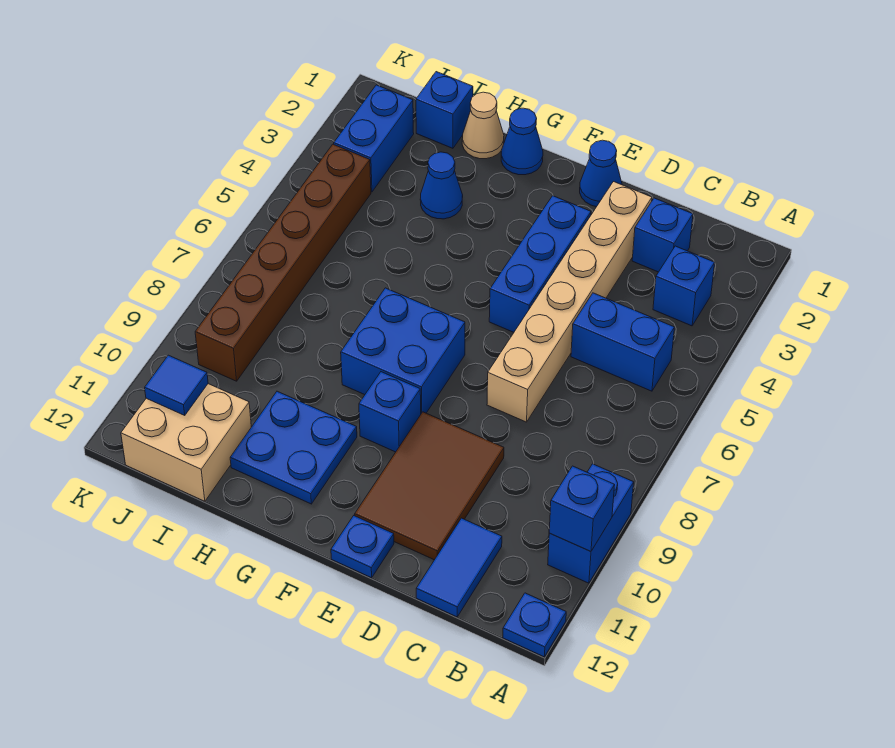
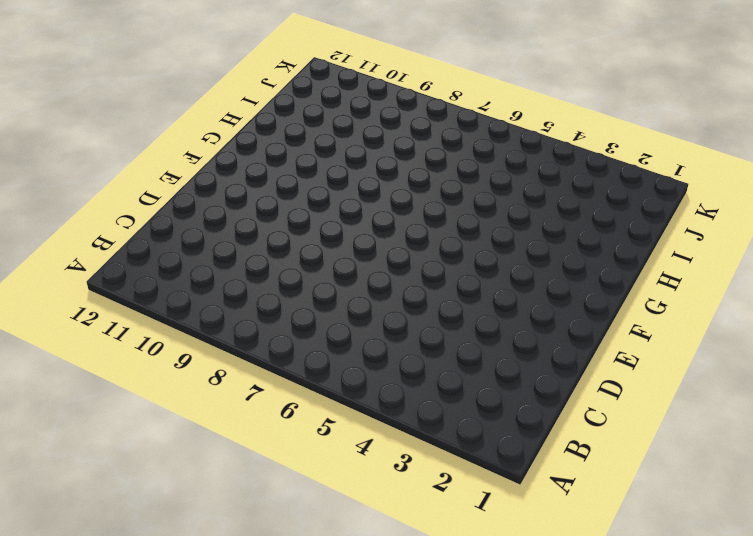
none -> blue brick A9:A10 level 1
none -> blue plate A12 level 1
none -> blue brick B3 level 1

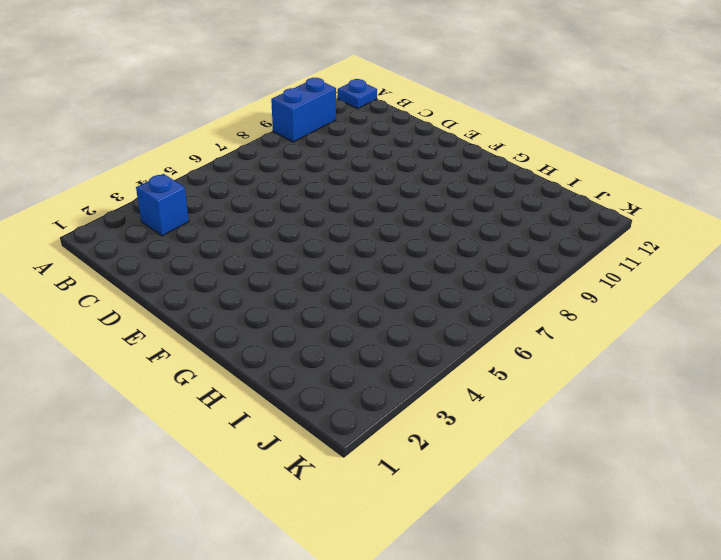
none -> blue brick B5:C5 level 1
none -> blue brick C2 level 1
none -> blue tile C11:C12 level 1

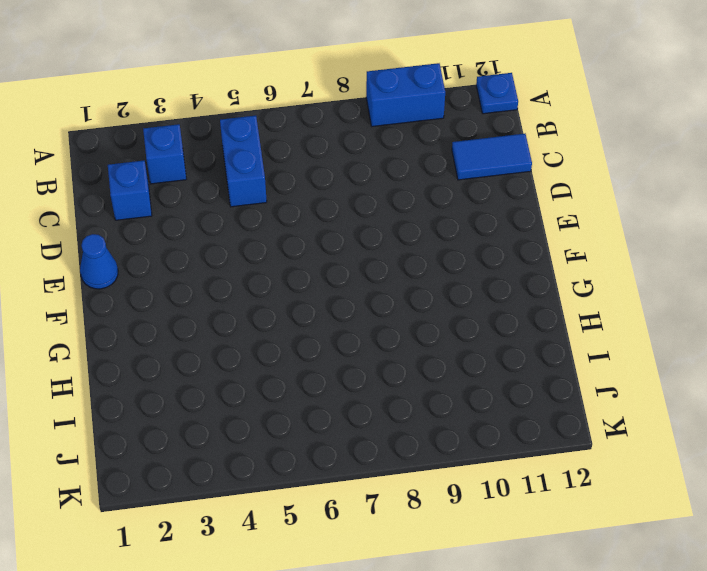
none -> tan brick D2:D7 level 1
none -> brown tile D9:E11 level 1
none -> blue brick E3:E5 level 1

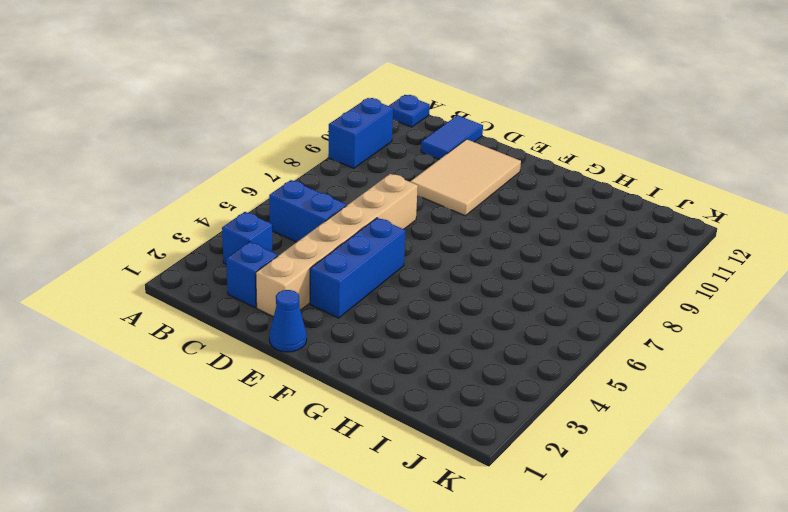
tan tile D9:E11 level 1 -> brown tile D9:E11 level 1
none -> blue plate E12 level 1
none -> blue brick F7:G8 level 1
none -> blue brick F9 level 1

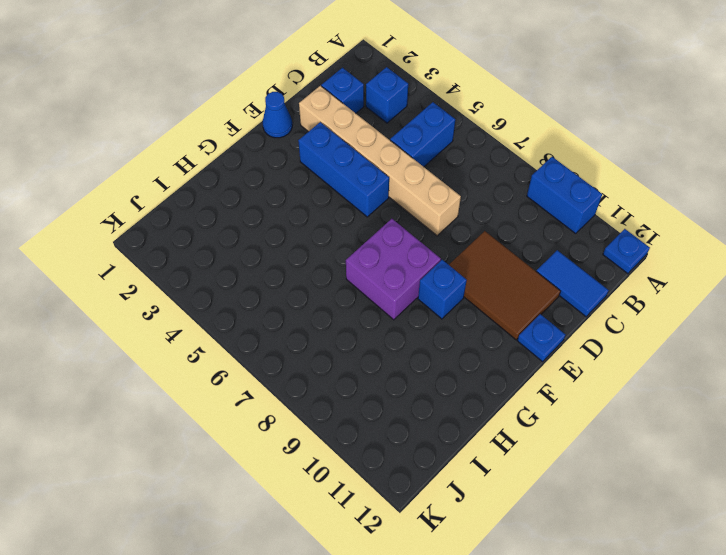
purple brick F7:G8 level 1 -> blue brick F7:G8 level 1
none -> blue cone G1 level 1
none -> blue plate G10:H11 level 1
none -> tan cone H1 level 1

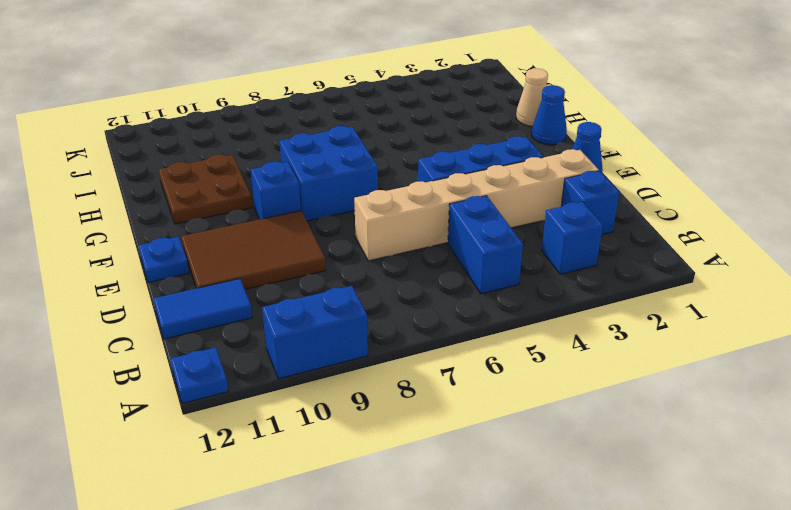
brown plate G10:H11 level 1 -> blue plate G10:H11 level 1
none -> blue cone H3 level 1
none -> blue brick I1 level 1
none -> tan brick I11:J12 level 1

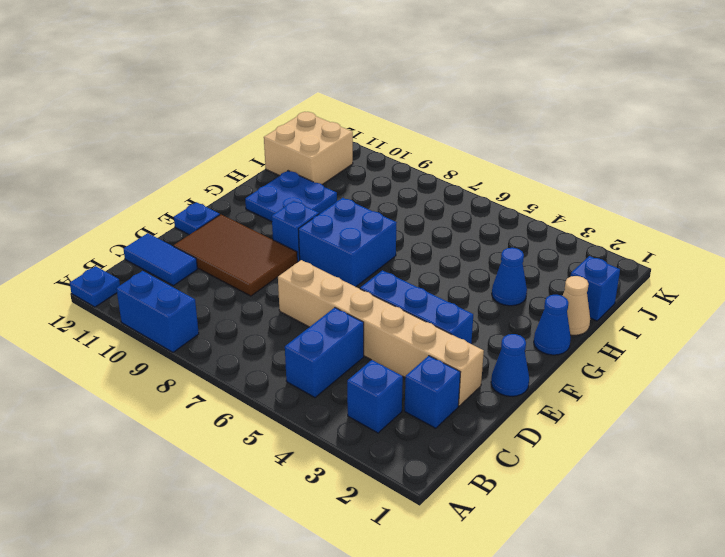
none -> blue brick J2:J3 level 1
none -> brown brick J4:J9 level 1
none -> blue brick A10 level 2

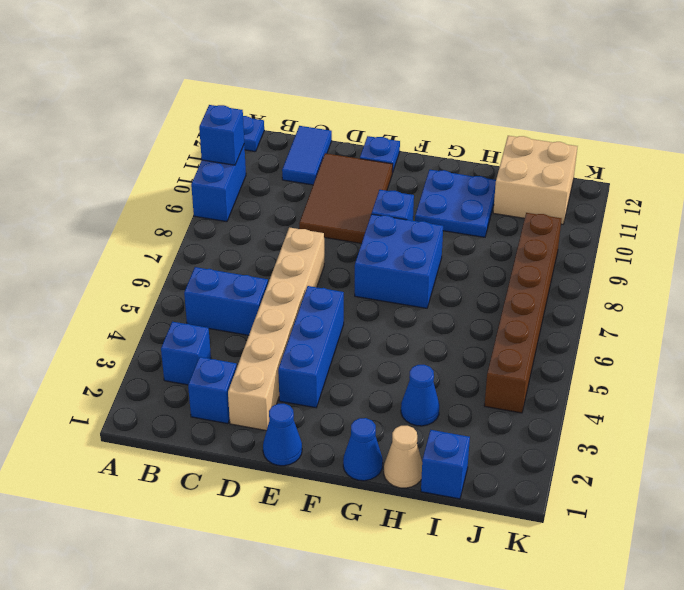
none -> blue brick J2:J3 level 1
none -> blue tile J11 level 2

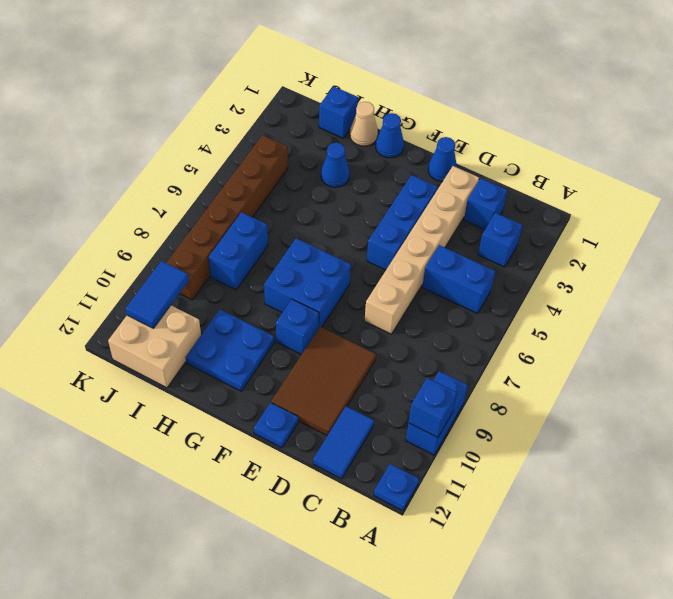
blue brick I7:I8 level 1 -> blue brick J2:J3 level 1
blue tile J10:J11 level 2 -> blue tile J11 level 2

